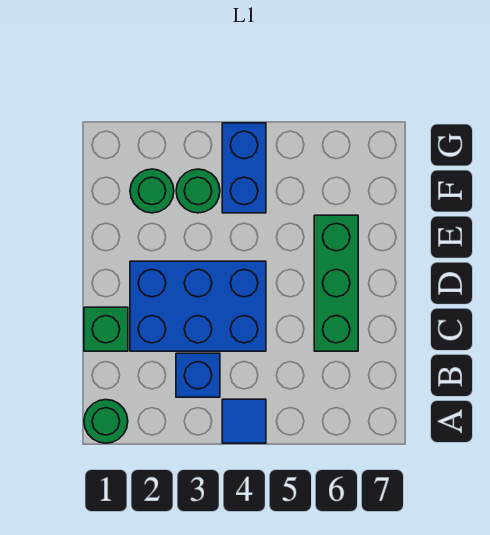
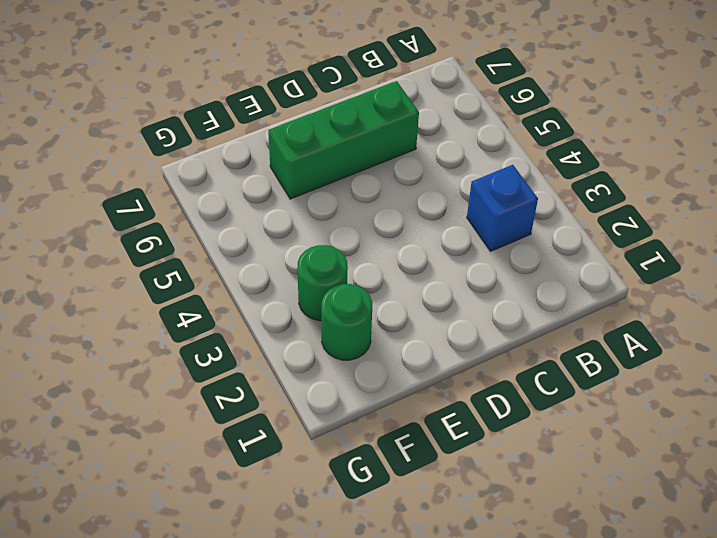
none -> green round brick A1 level 1
none -> blue tile A4 level 1

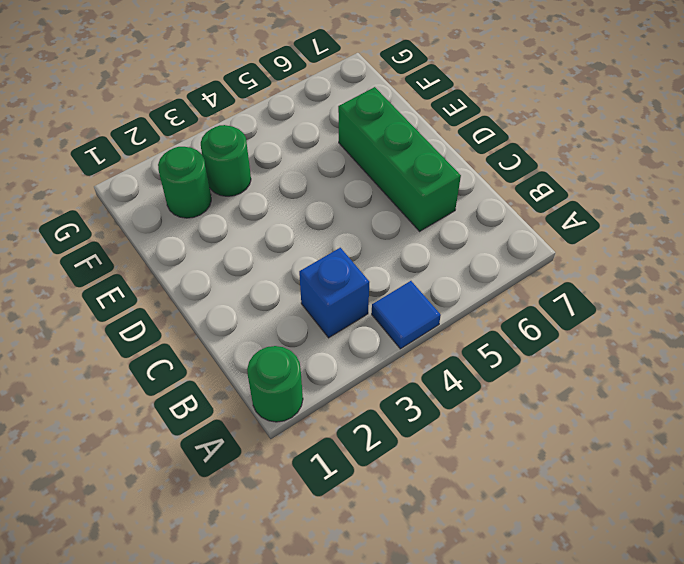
none -> green brick C1 level 1
none -> blue brick C2:D4 level 1

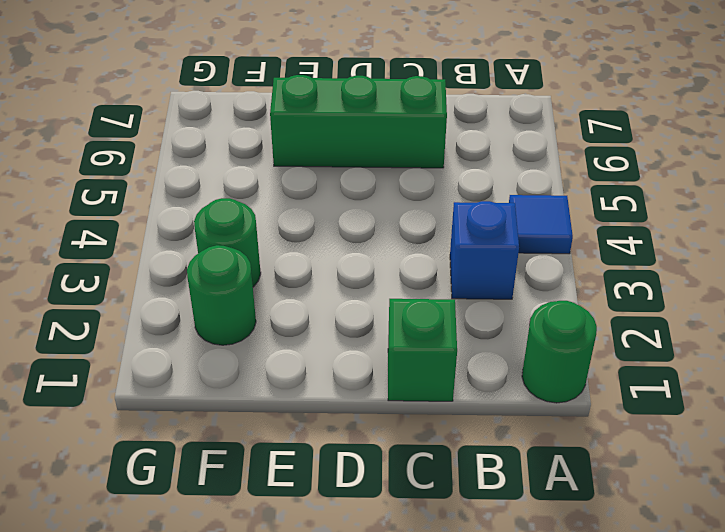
none -> blue brick C2:D4 level 1
none -> blue brick F4:G4 level 1

